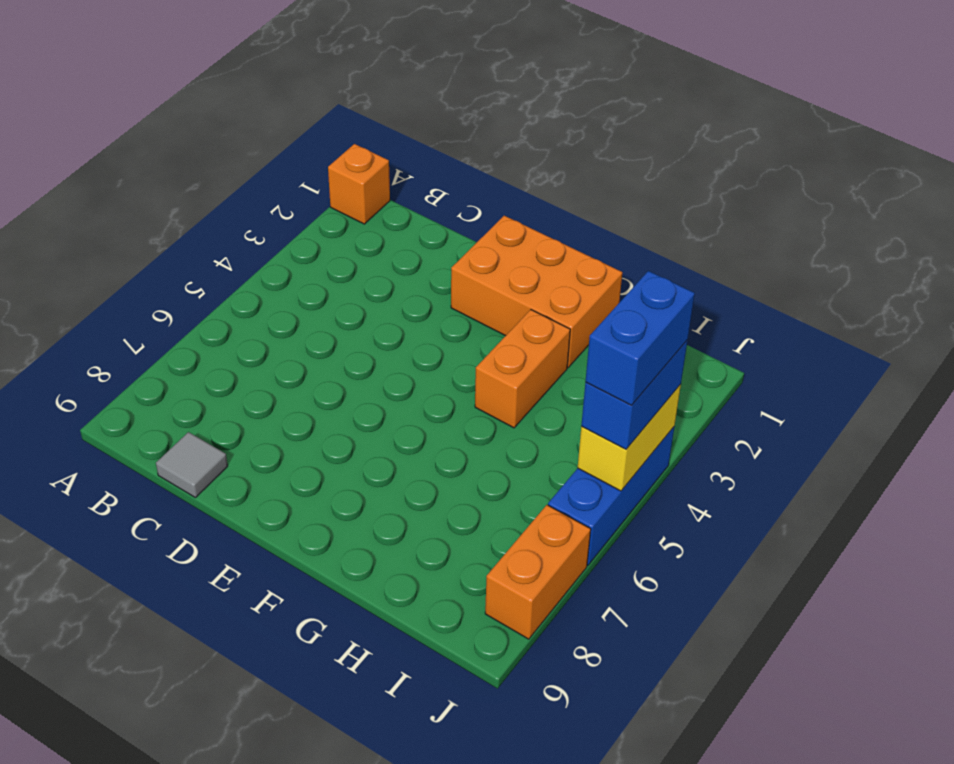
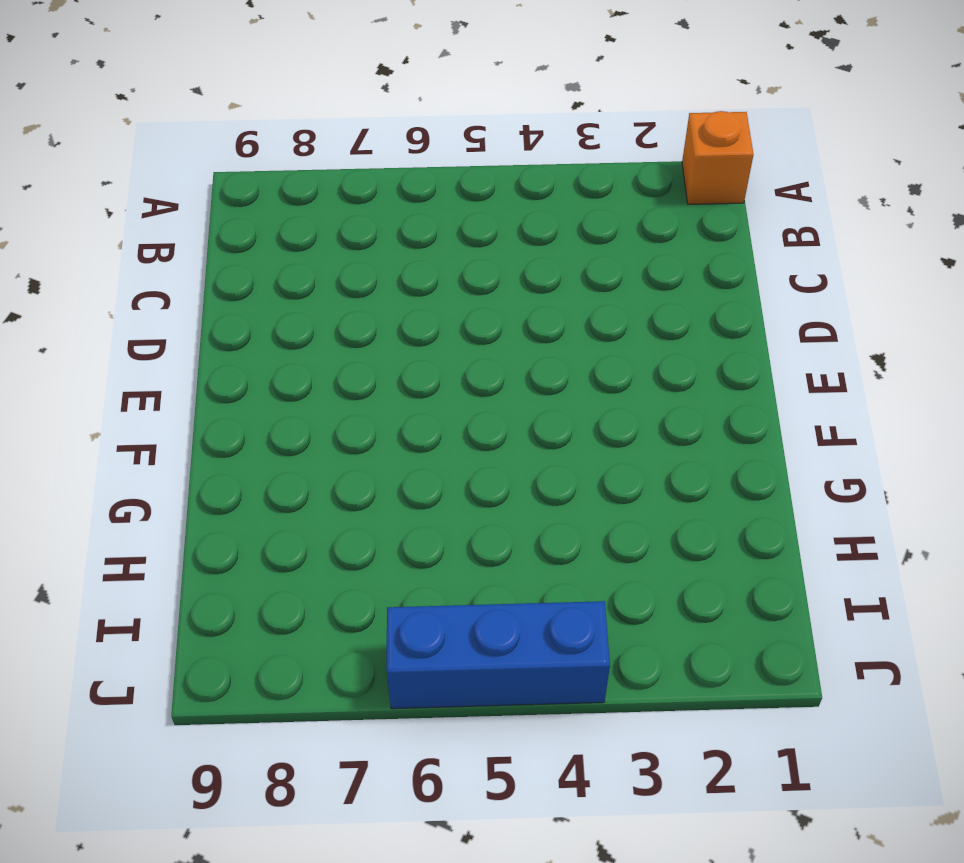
none -> grey tile C9 level 1
none -> orange brick E1:G2 level 1

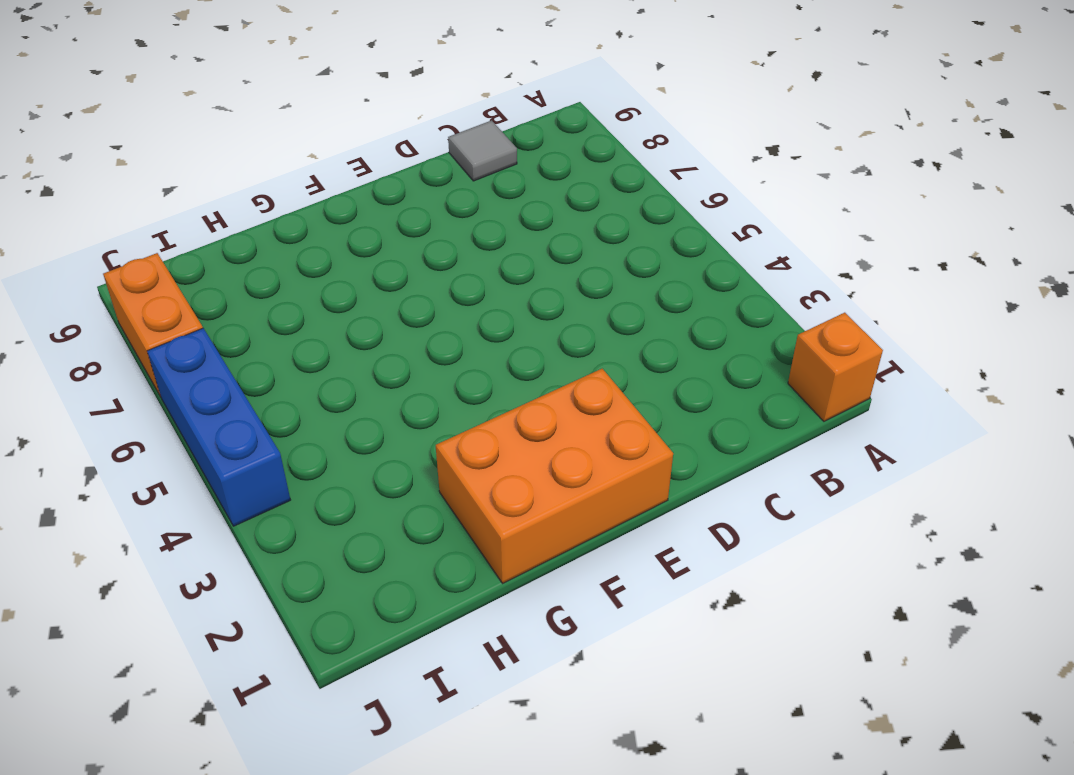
none -> orange brick G3:G4 level 1
none -> yellow brick J4:J5 level 2

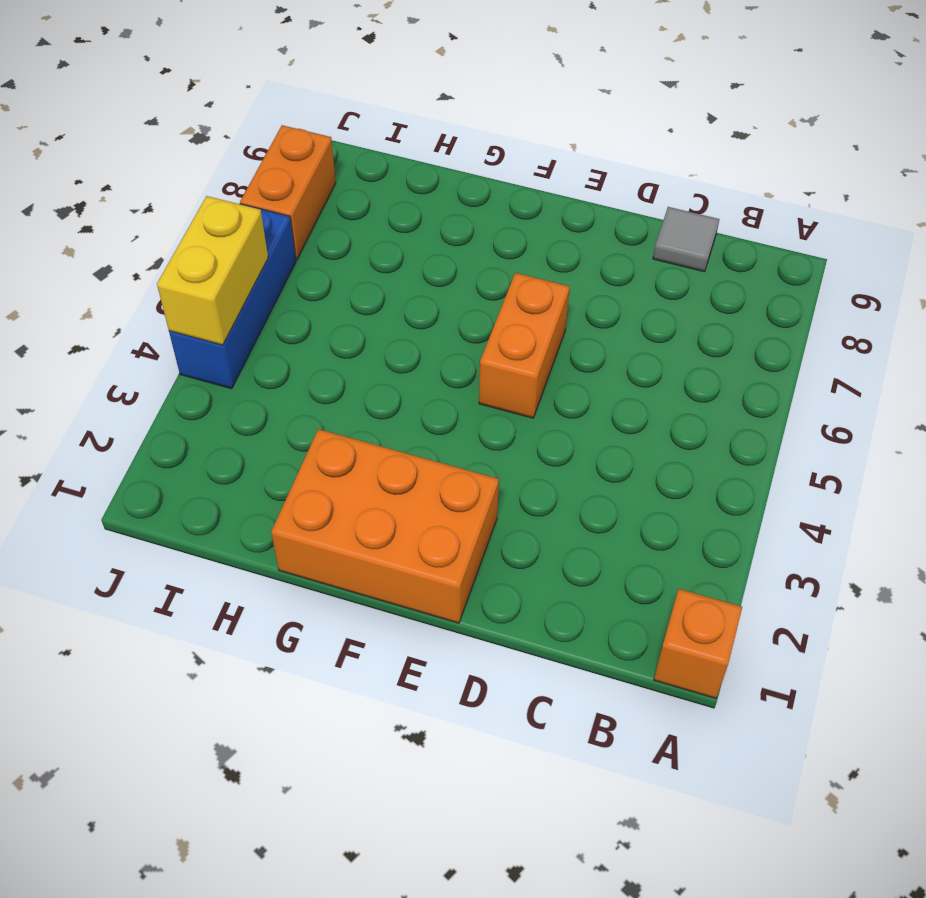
orange brick E5:E6 level 1 -> orange brick G3:G4 level 1
none -> blue brick J4:J5 level 3
none -> blue brick J4:J5 level 4

